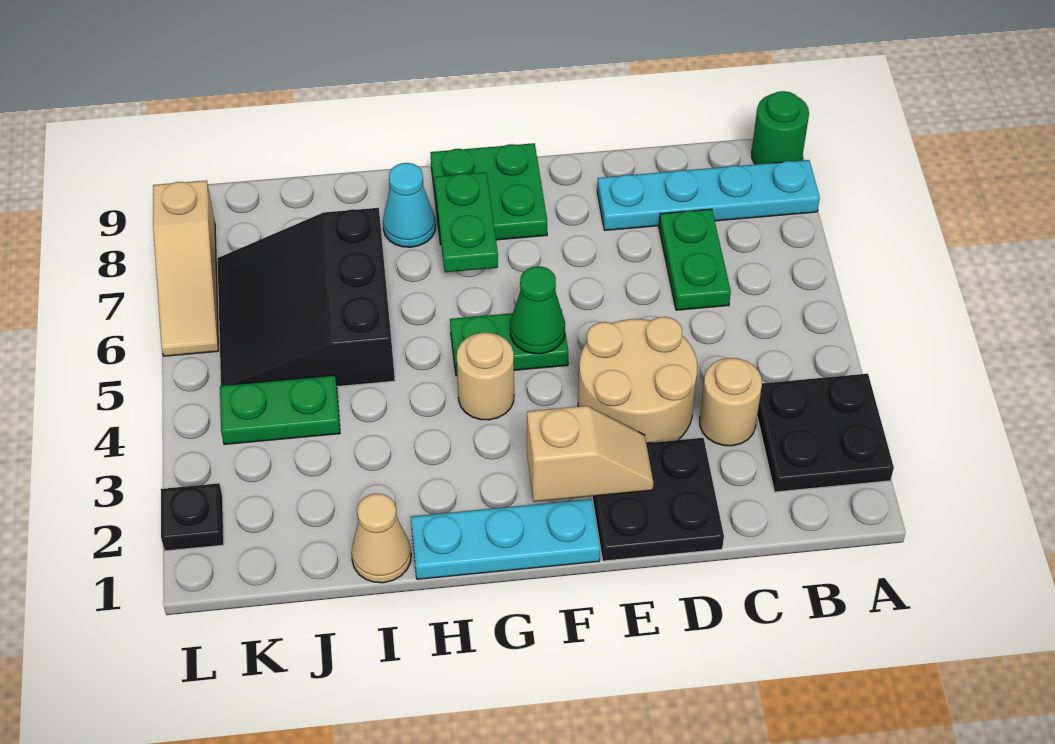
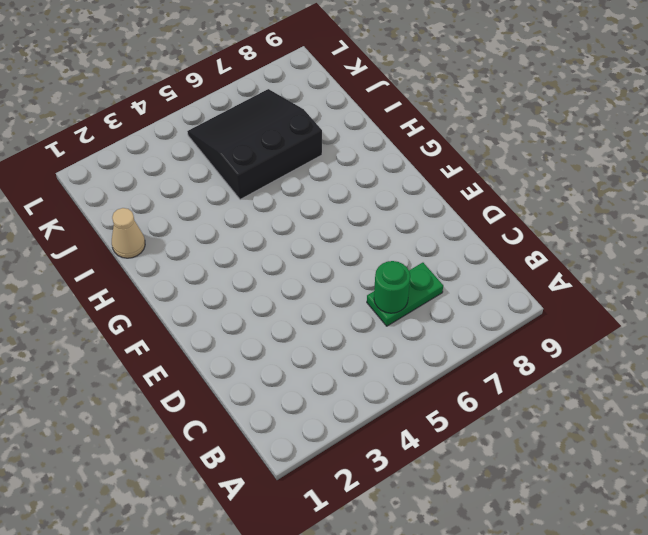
green round brick C6 level 2 -> green round brick A9 level 1
none -> black plate A2:B3 level 1
none -> cyan plate A8:D8 level 1
none -> tan round brick C3 level 1

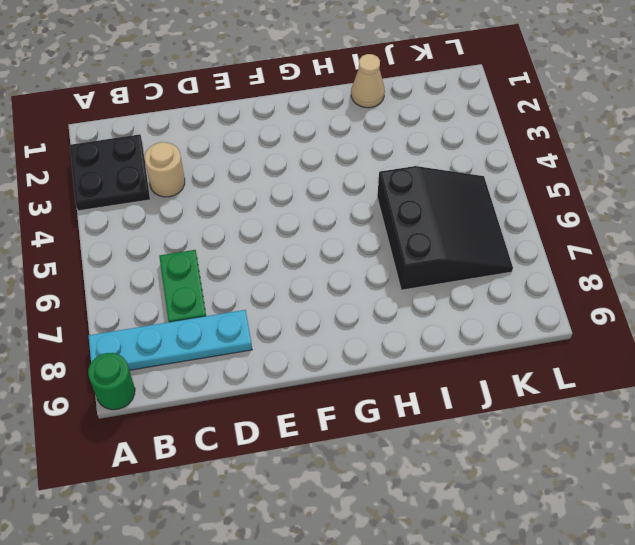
none -> black plate D1:E2 level 1
none -> tan round brick D3:E4 level 1
none -> cyan plate F1:H1 level 1

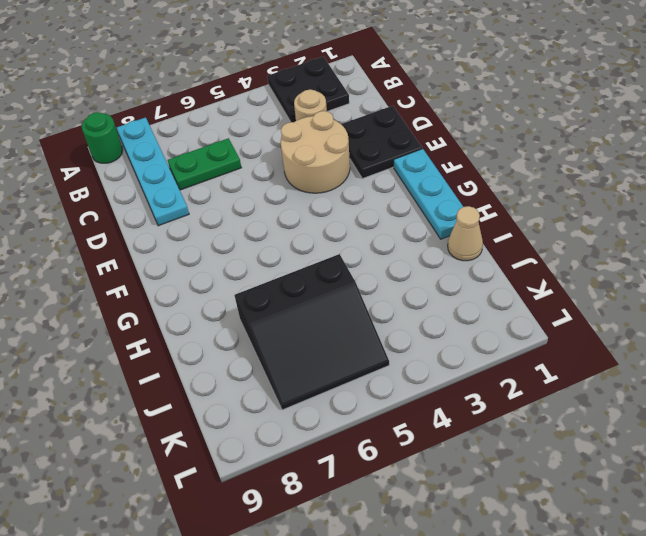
none -> green plate F5:G5 level 1
none -> green plate F8:G9 level 1
none -> tan round brick G4 level 1

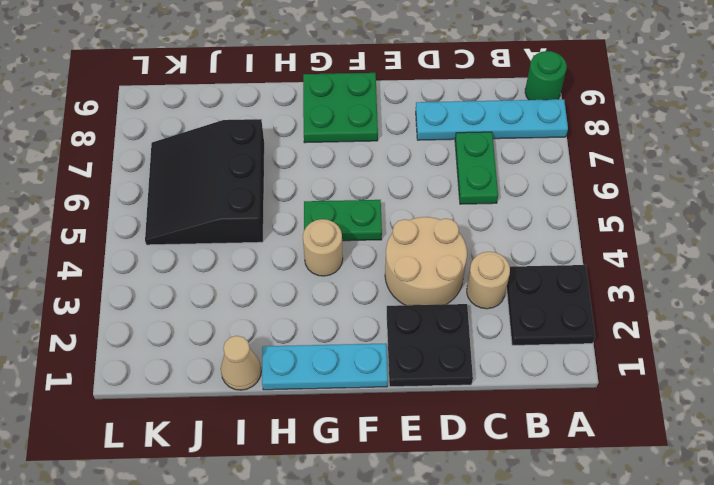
none -> cyan cone H8 level 1
none -> green plate J4:K4 level 1
none -> black plate L2 level 1

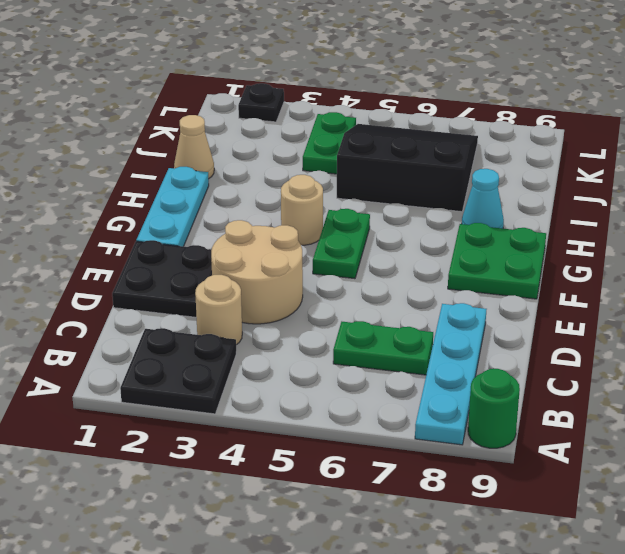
none -> tan slope L6:L8 level 1 top 8
none -> tan slope E2:F2 level 2 top F
none -> green cone F5 level 2

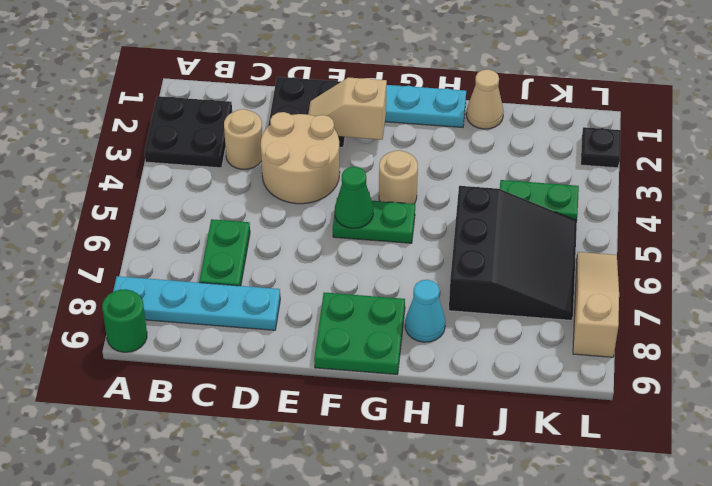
none -> green plate G7:G8 level 2

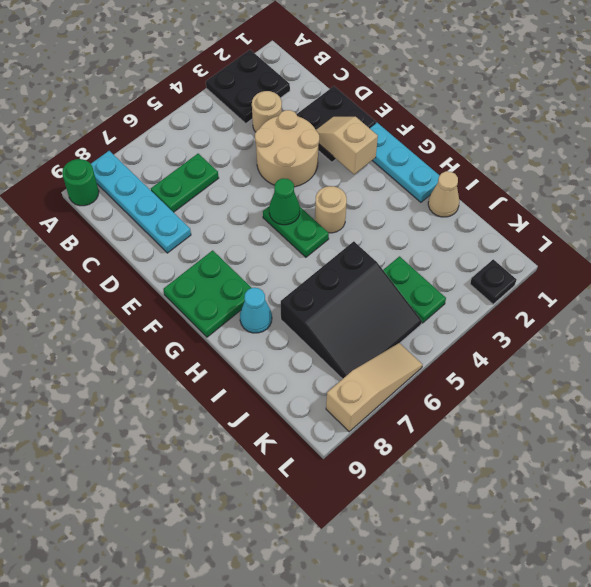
none -> green plate G7:G8 level 2

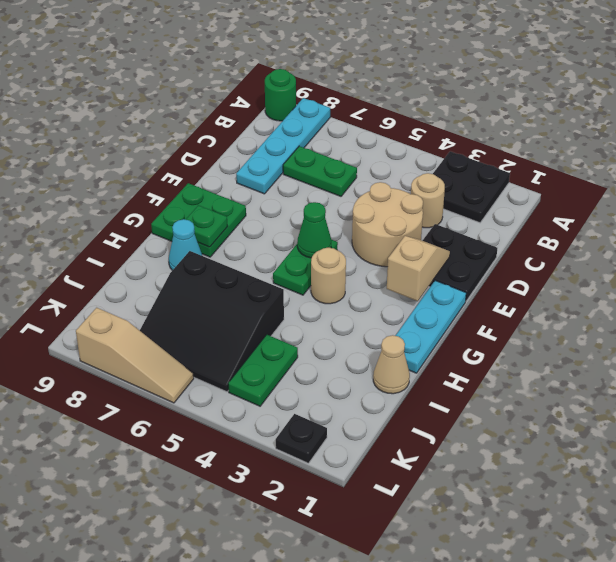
green plate G8 level 2 -> green plate G7:G8 level 2

